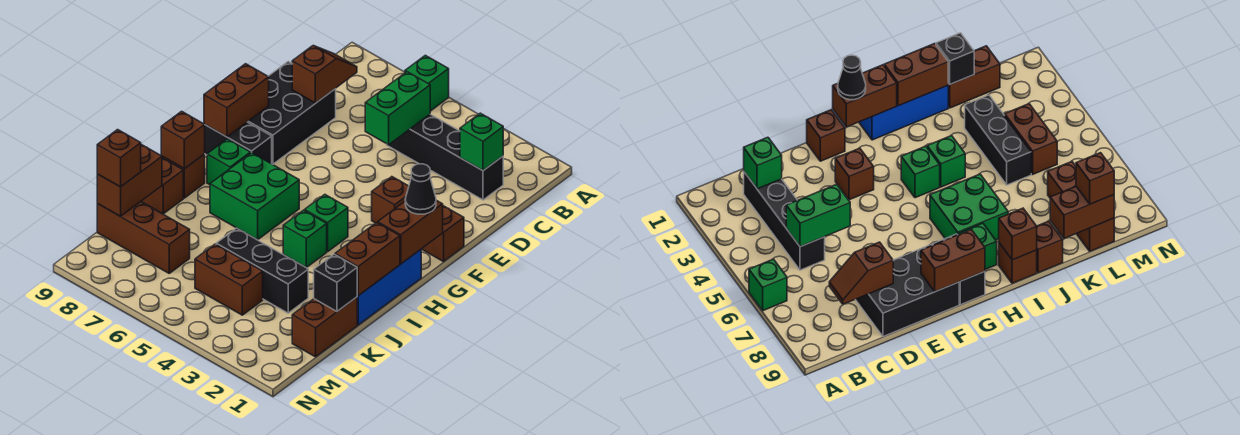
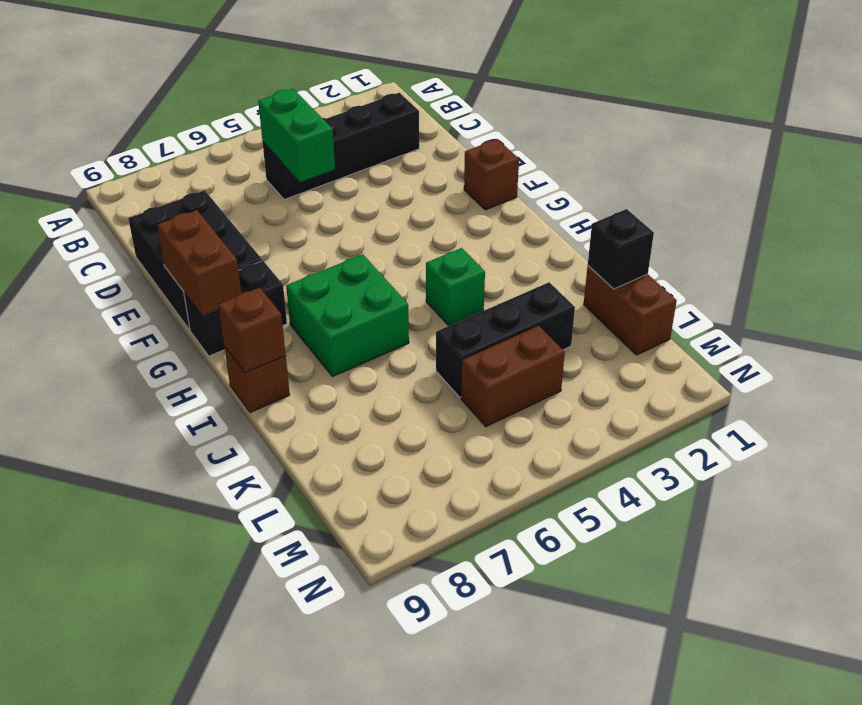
none -> green brick A6 level 1
none -> brown brick F3 level 1
none -> blue brick H1:J1 level 1

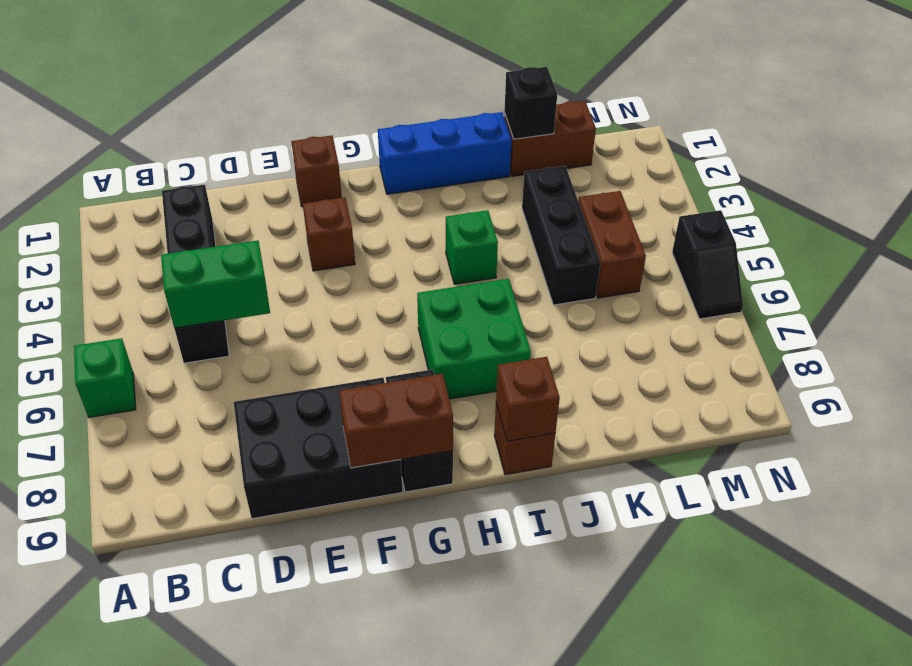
black slope N5:N6 level 1 top 5 -> none
none -> green brick H4 level 1
none -> green brick H8 level 1
none -> brown brick J9 level 1

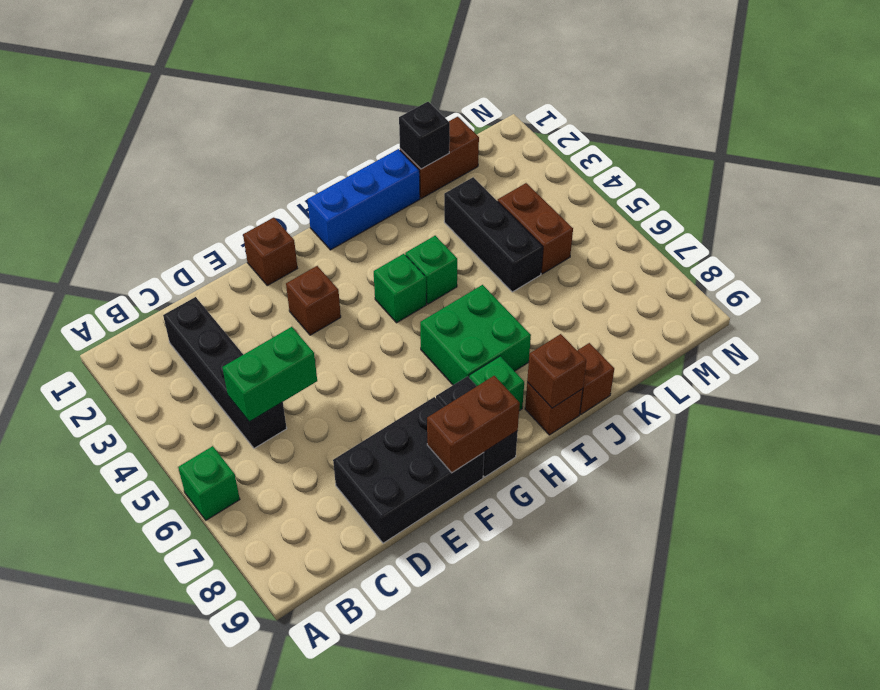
none -> brown brick L7:L9 level 1
none -> green brick C2 level 2
none -> brown slope C8:D8 level 2 top D

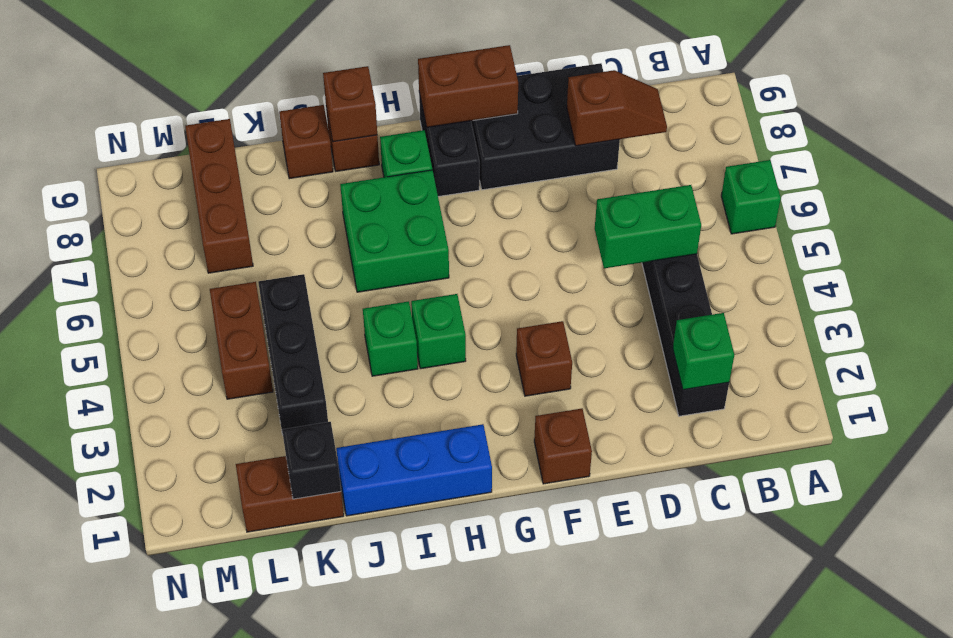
none -> brown brick G1:H1 level 2
none -> brown brick I1:J1 level 2
none -> brown brick K9:L9 level 2

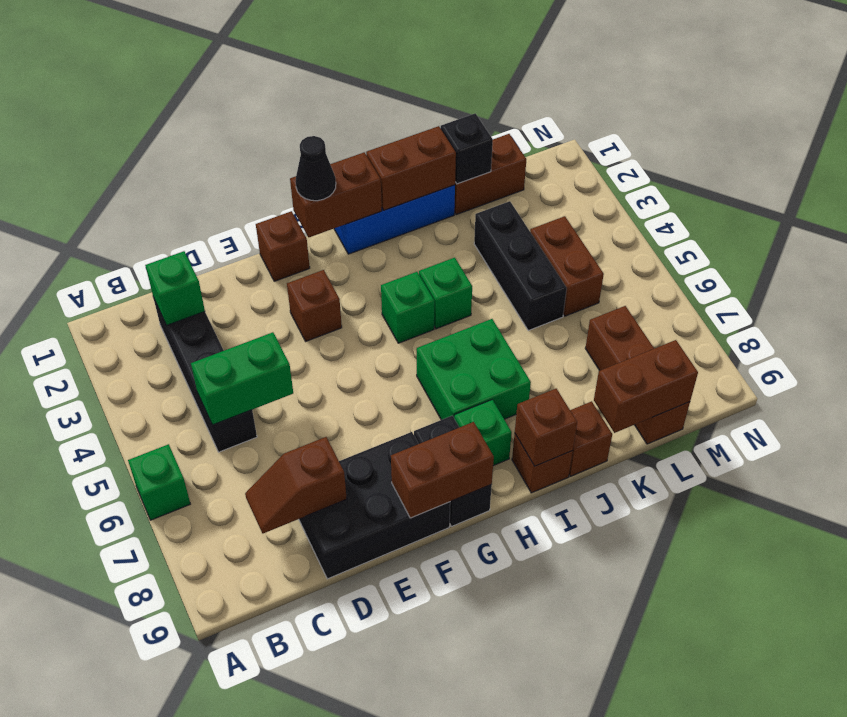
none -> brown brick L9 level 3

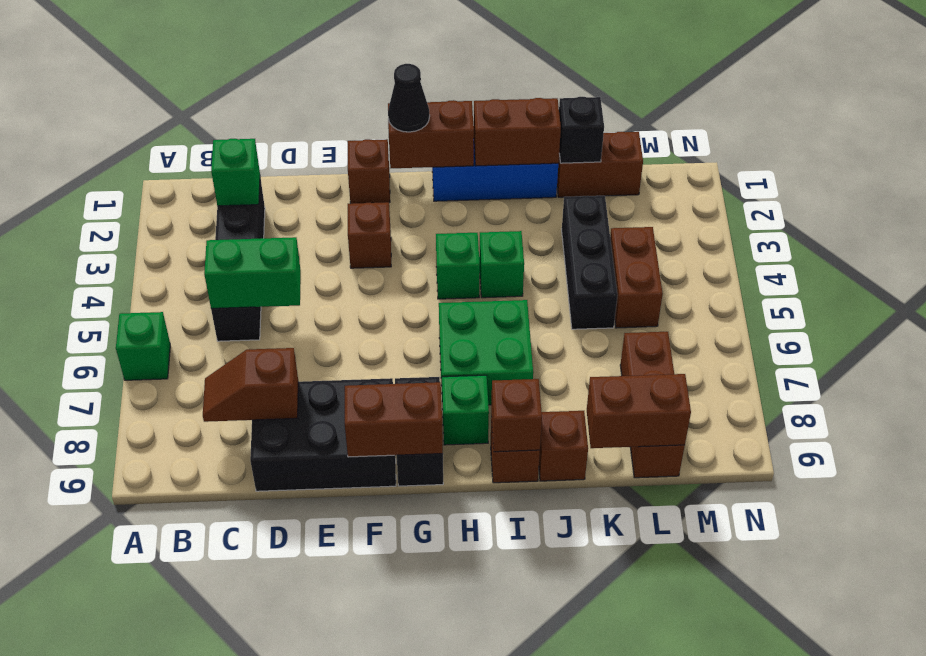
none -> brown brick L9 level 3

